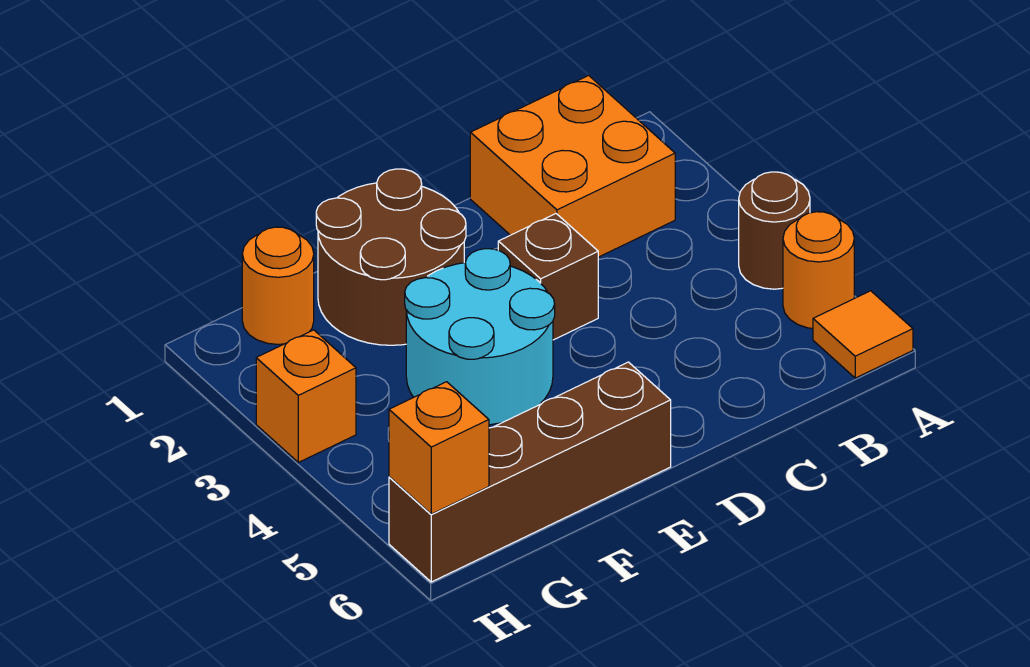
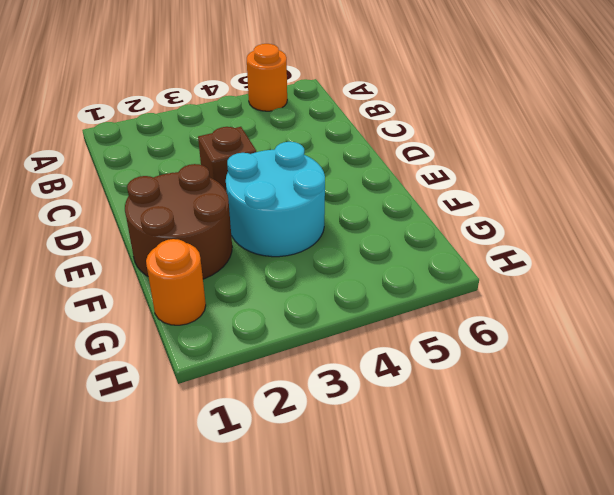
none -> brown round brick A4 level 1
none -> orange tile A6 level 1

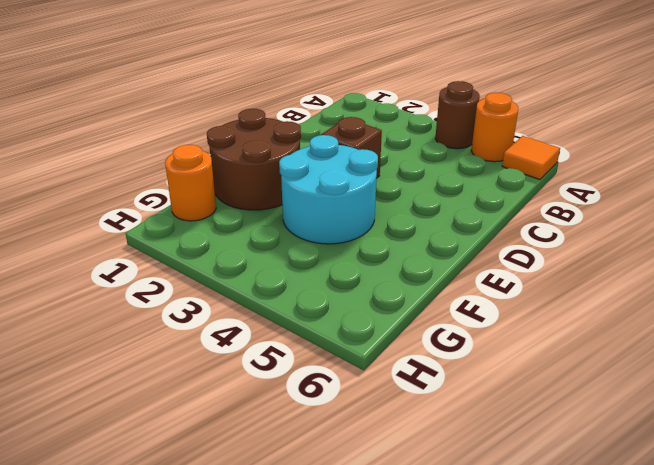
none -> orange brick B1:C2 level 1
none -> brown brick E6:H6 level 1

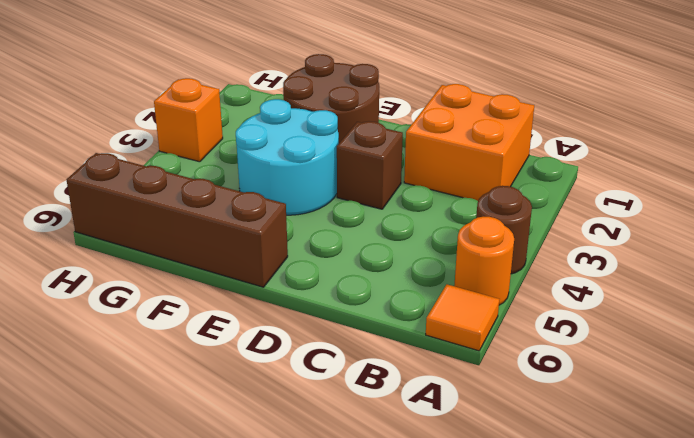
none -> orange round brick G1 level 1
none -> orange brick H6 level 2

